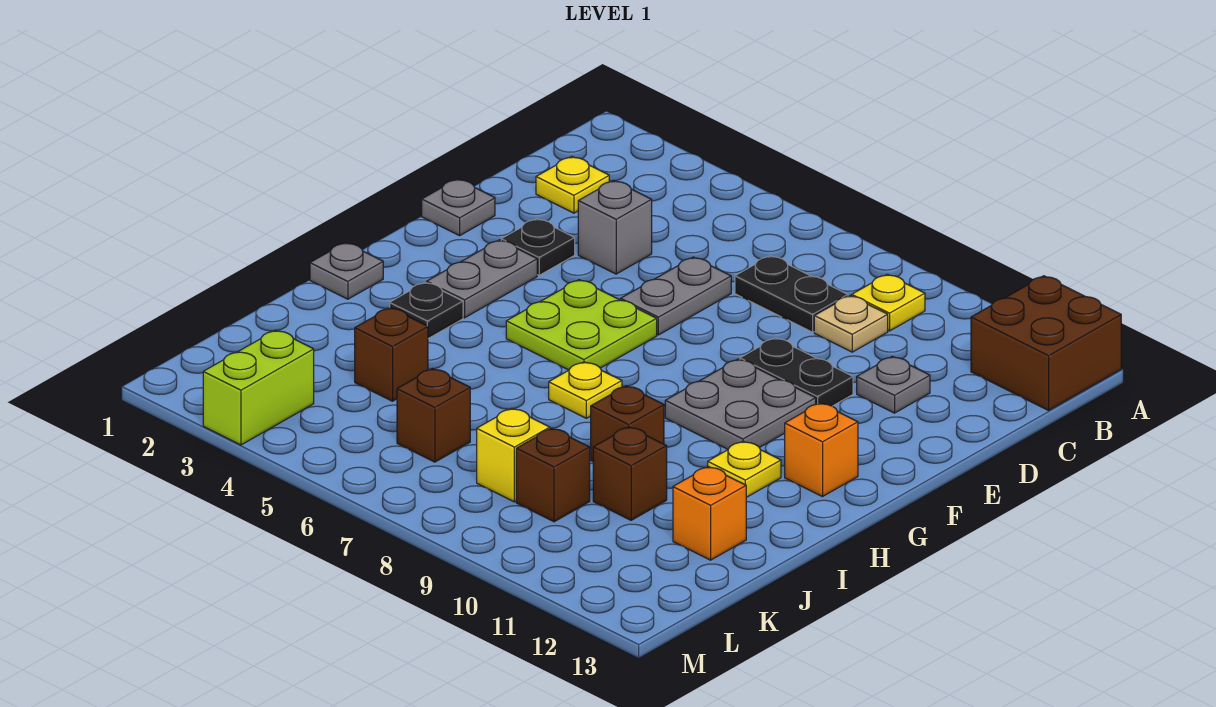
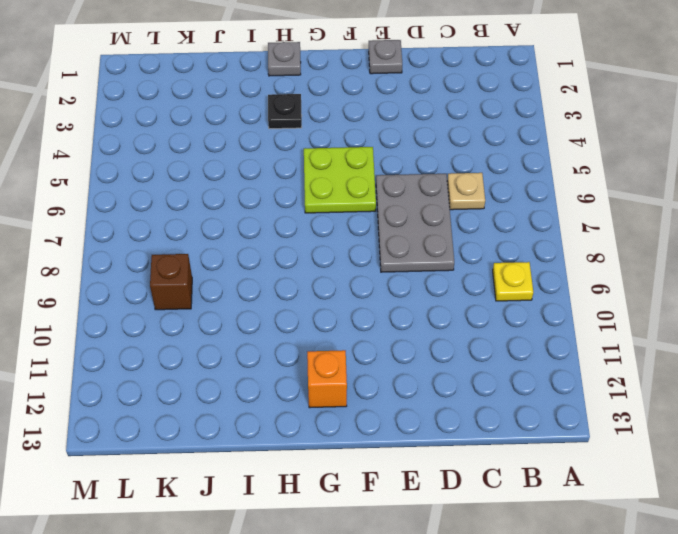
tan plate C6 level 1 -> tan plate C9 level 1
grey plate D6:E8 level 1 -> grey plate D6:E6 level 1
none -> brown brick A12:B13 level 1
none -> yellow plate C2 level 1
none -> black plate C7:C8 level 1

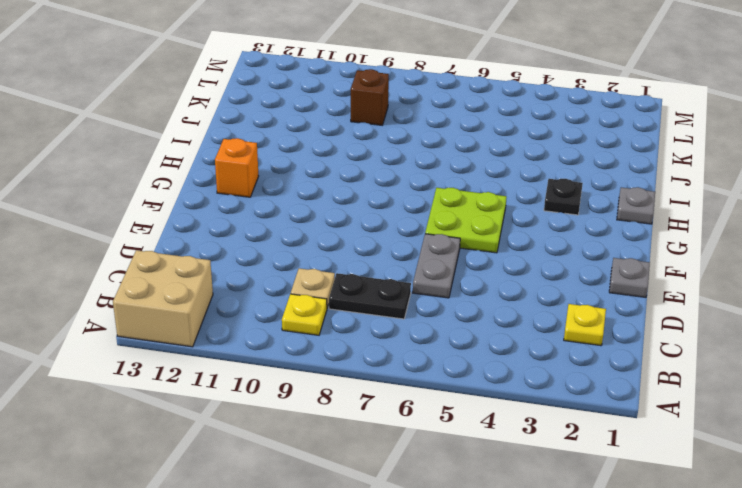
tan brick A12:B13 level 1 -> brown brick A12:B13 level 1
none -> grey brick D4 level 1
none -> grey plate D11 level 1
none -> black plate E3 level 1

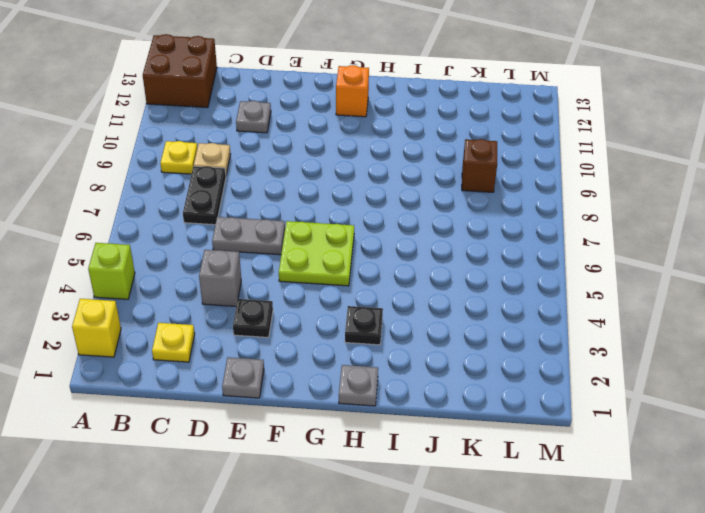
yellow brick A2 level 1 -> yellow brick K8 level 1
lime brick A4 level 1 -> none
none -> black plate E9:E10 level 1
none -> grey plate F3:G3 level 1
none -> grey plate F9:G10 level 1

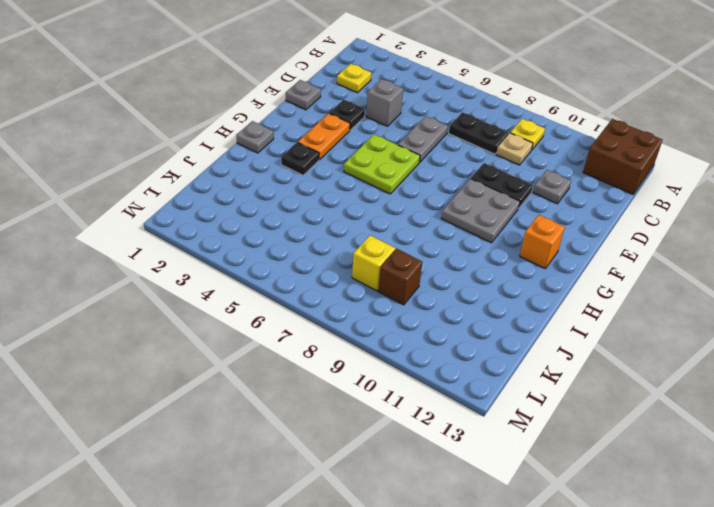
orange plate F3:G3 level 1 -> grey plate F3:G3 level 1
none -> yellow plate H7 level 1
none -> yellow plate H11 level 1
none -> brown brick I9 level 1

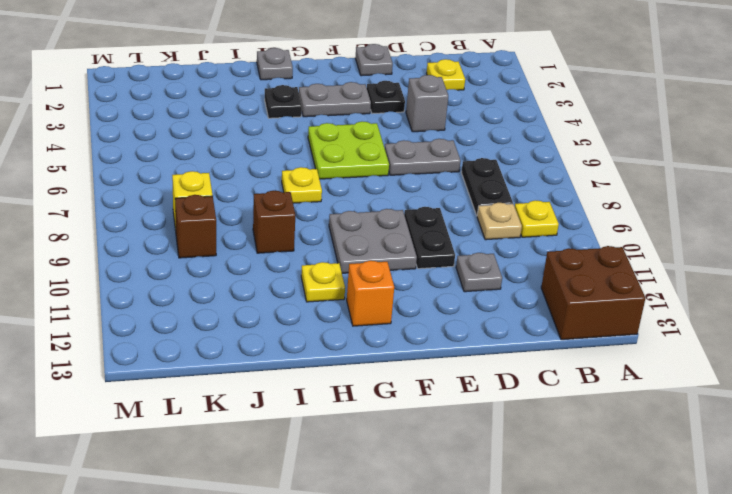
none -> brown brick J4 level 1
none -> brown brick J10 level 1
none -> orange brick J12 level 1

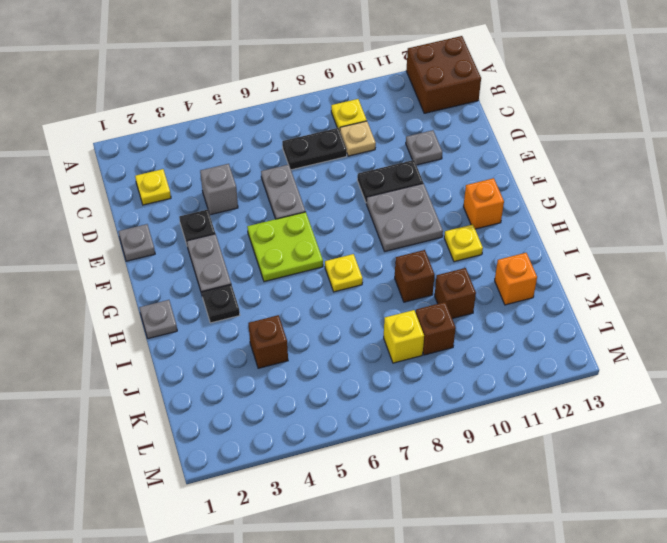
none -> brown brick K6 level 1
none -> lime brick L3:M3 level 1

